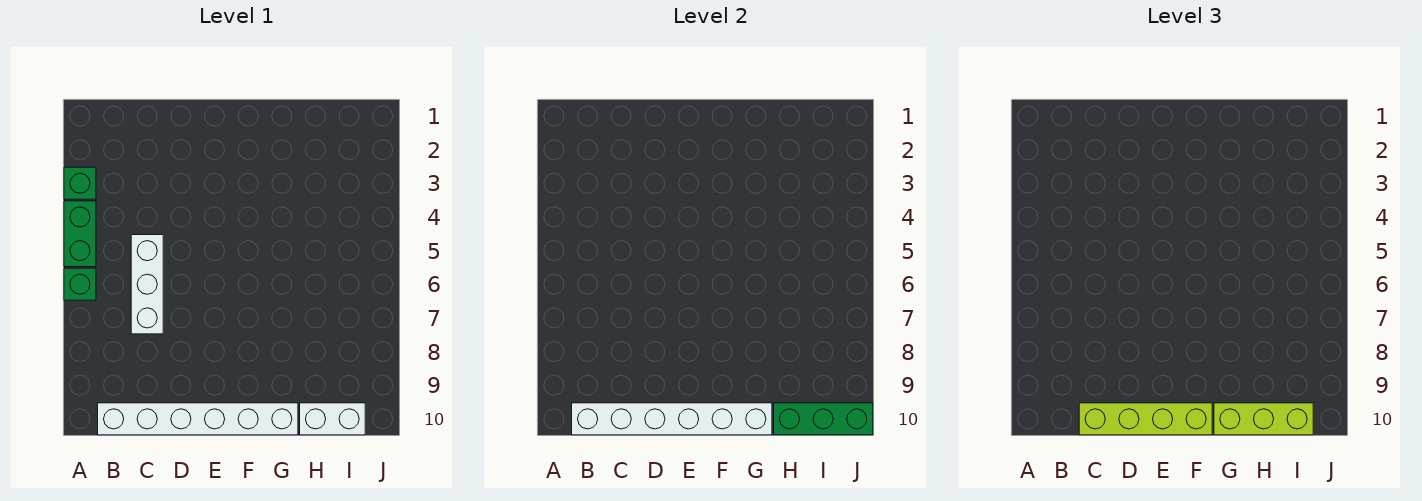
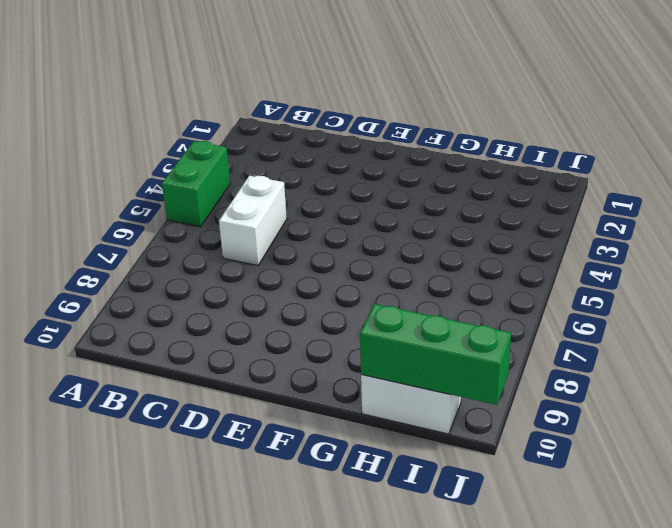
white brick C5:C6 level 1 -> white brick C5:C7 level 1
none -> green brick A3 level 1
none -> green brick A6 level 1

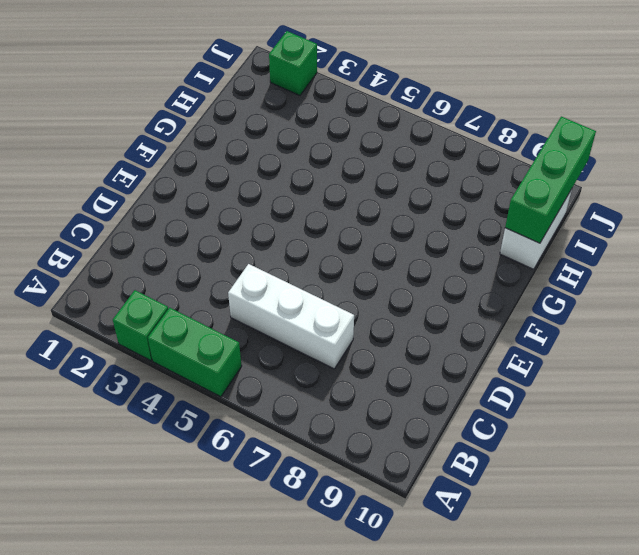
green brick J2 level 1 -> green brick A6 level 1
none -> white brick B10:G10 level 1
none -> white brick B10:G10 level 2

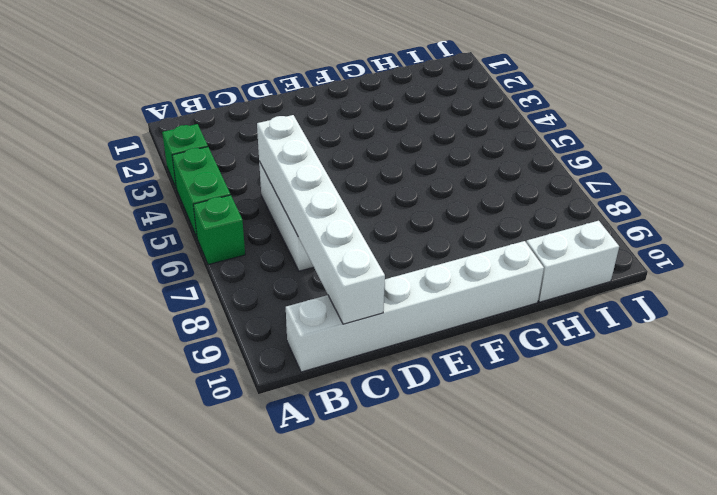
white brick C5:C10 level 2 -> white brick B10:G10 level 2
none -> green brick H10:J10 level 2
none -> lime brick C10:F10 level 3

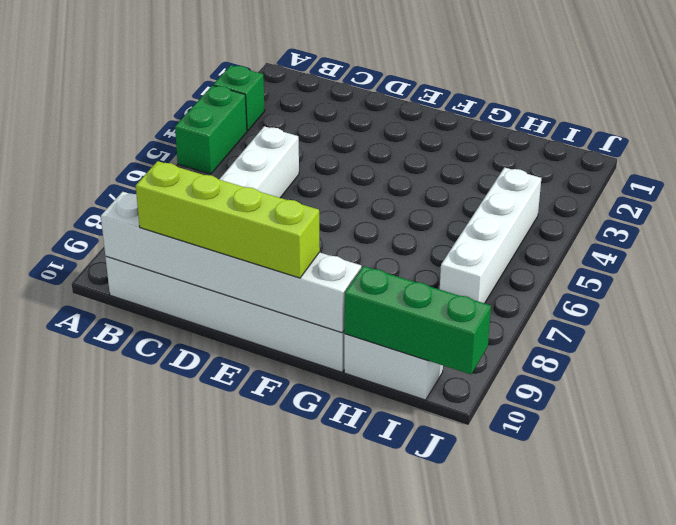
white brick I4:I7 level 1 -> none
none -> green brick A6 level 1
none -> lime brick G10:I10 level 3

